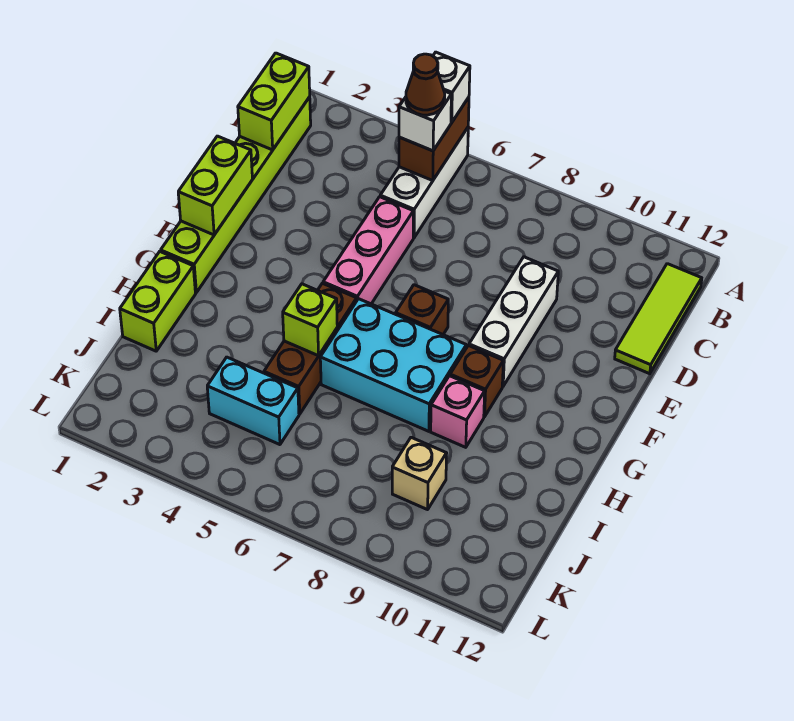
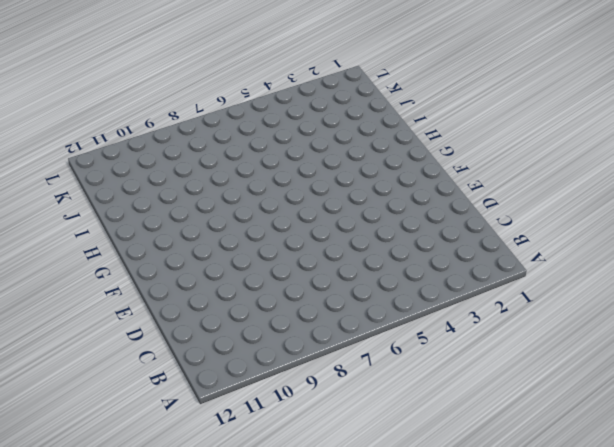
none -> white brick A5:C5 level 1
none -> lime brick B1:G1 level 1
none -> lime tile B12:D12 level 1

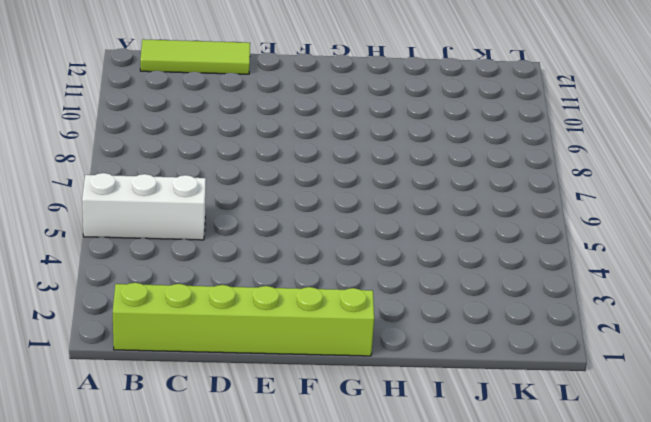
none -> pink brick D5:F5 level 1
none -> white brick D9:F9 level 1
none -> brown brick F7 level 1

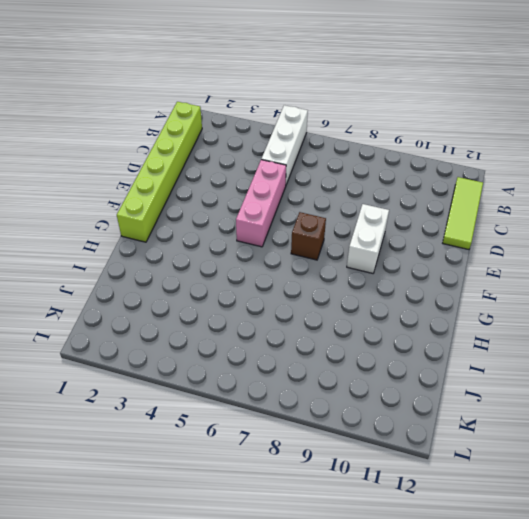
white brick E9:F9 level 1 -> white brick D9:F9 level 1
none -> brown brick G5:I5 level 1
none -> cyan brick G6:H8 level 1
none -> brown brick G9 level 1

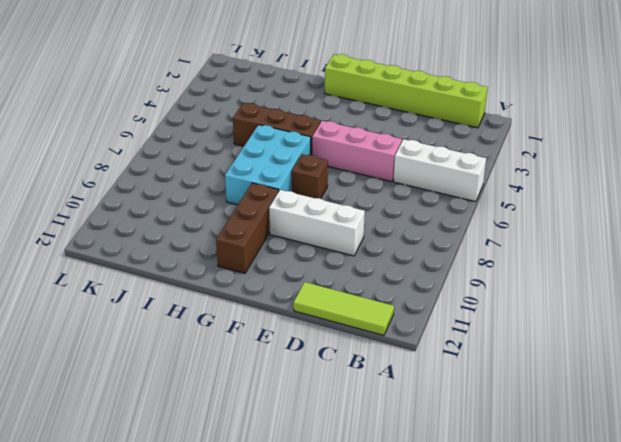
brown brick G9:G11 level 1 -> brown brick G9 level 1
none -> lime brick H1:I1 level 1
none -> pink brick H9 level 1
none -> cyan brick J4:J5 level 1

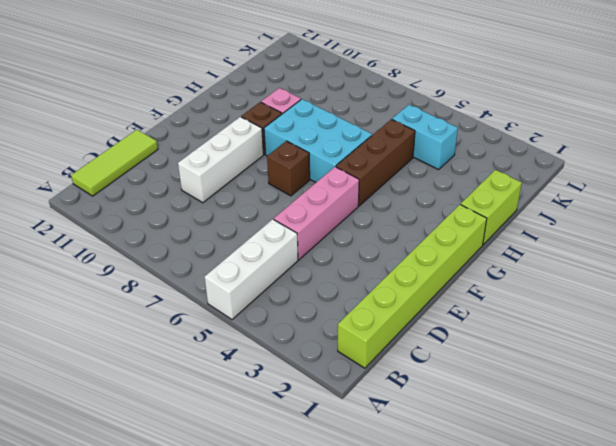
none -> tan brick J9 level 1
none -> brown brick A5:B5 level 2
none -> lime brick B1:C1 level 2

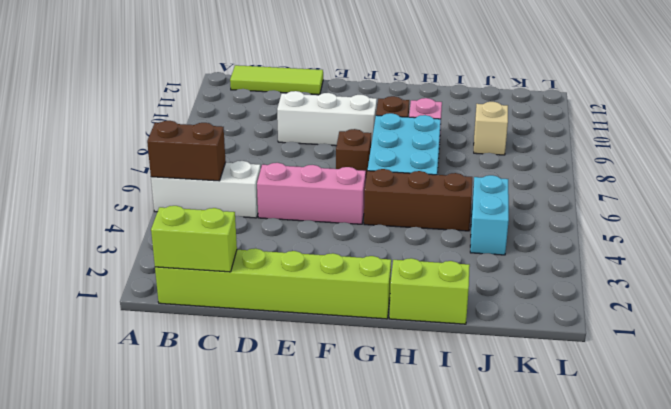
none -> lime brick E1:F1 level 2
none -> lime brick H5 level 2
none -> white brick A5 level 3

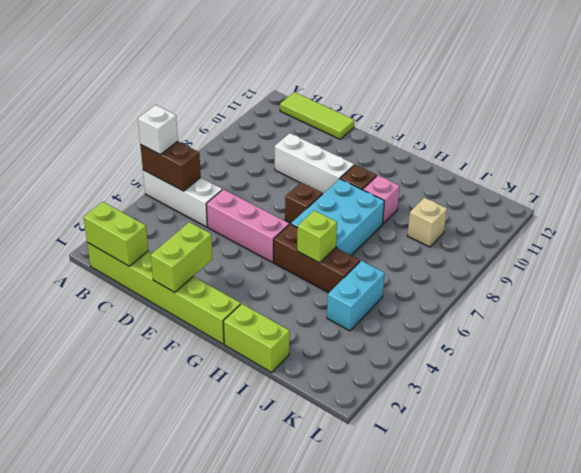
lime brick E1:E2 level 2 -> lime brick E1:F1 level 2
none -> white brick B5 level 3
none -> brown cone B5 level 4

